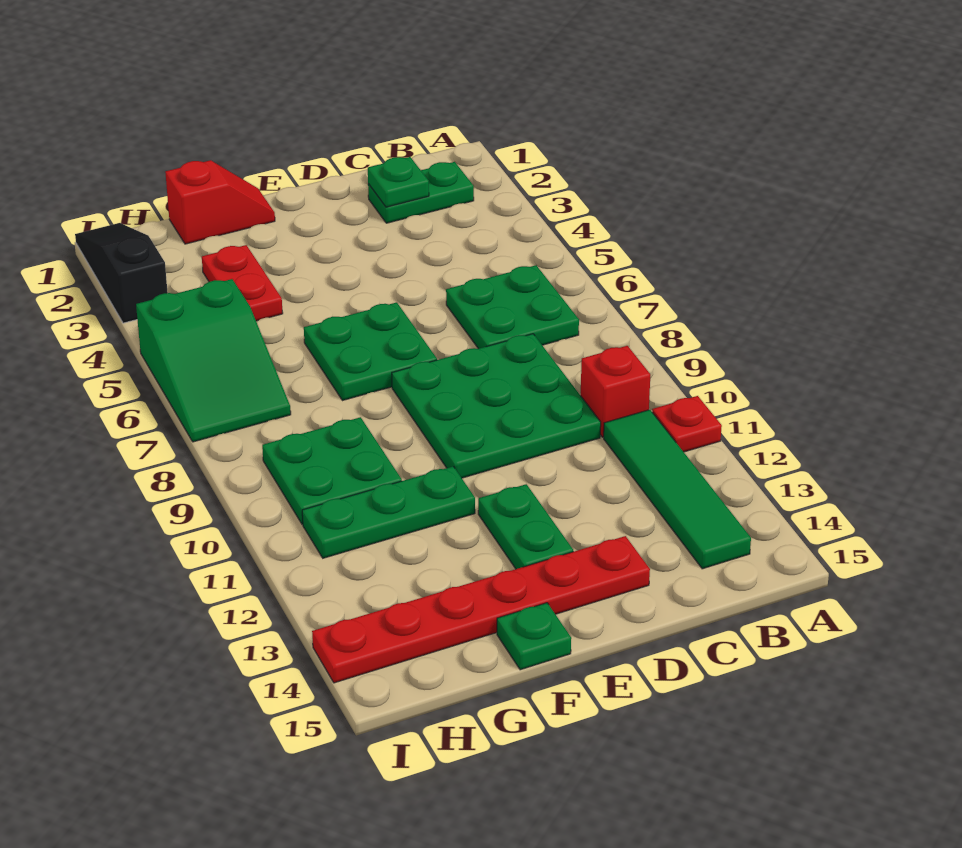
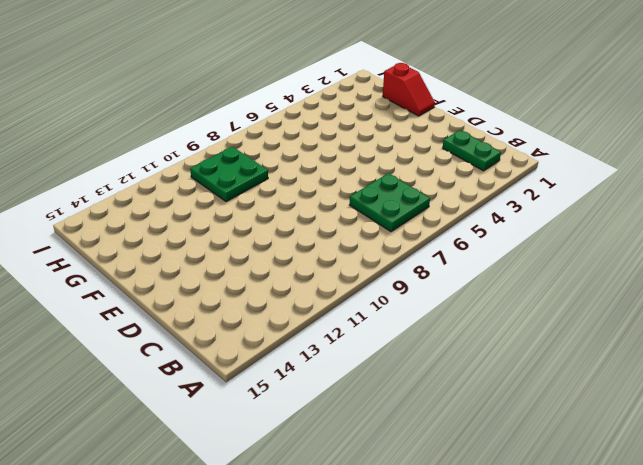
none -> red plate A11 level 1
none -> red brick B10 level 1
none -> green tile B11:B14 level 1

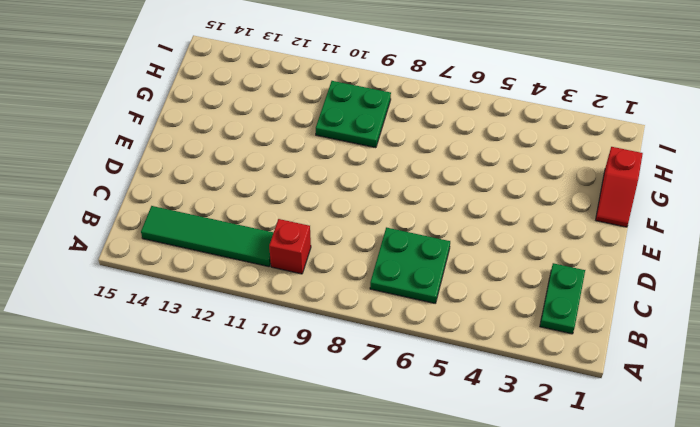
none -> red plate A11 level 1
none -> green plate C8:E10 level 1
none -> red plate D14:I14 level 1

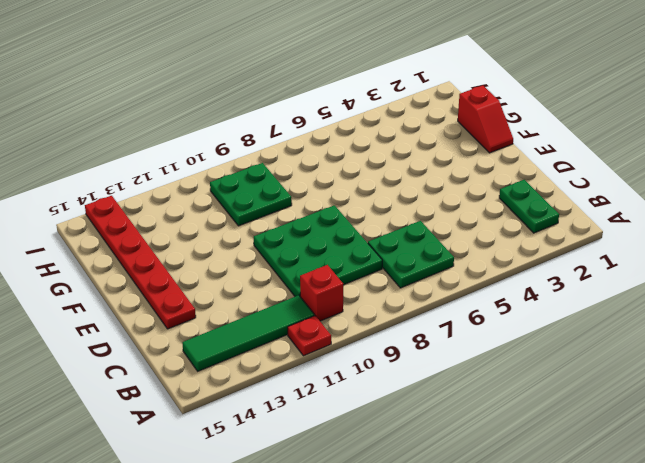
none -> green plate E6:F7 level 1
none -> green plate E12:E13 level 1
none -> green plate F11:H11 level 1

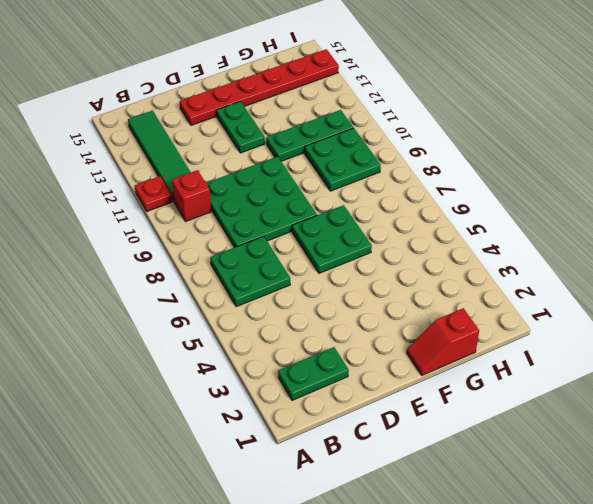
none -> green plate F15 level 1
none -> red plate G3:G4 level 1
none -> green slope H5:I7 level 1 top 5

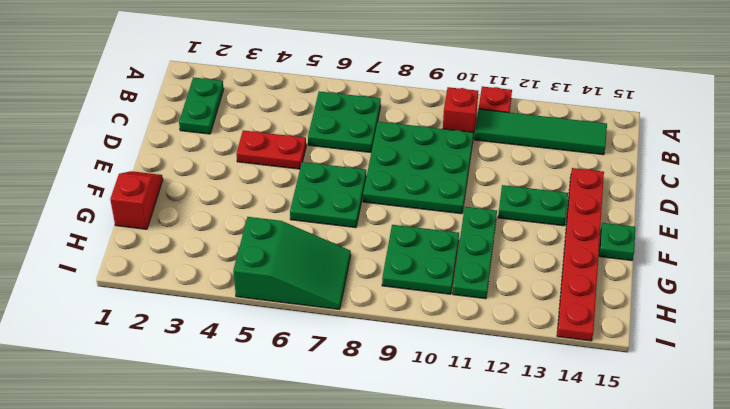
red plate D4:D5 level 1 -> red plate G3:G4 level 1
none -> black slope I1:I3 level 1 top 3
none -> green plate C2 level 2

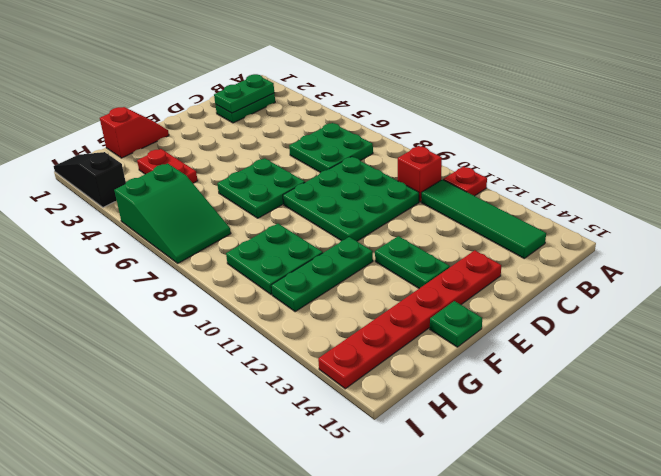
green plate B2:C2 level 2 -> green plate C2 level 2

